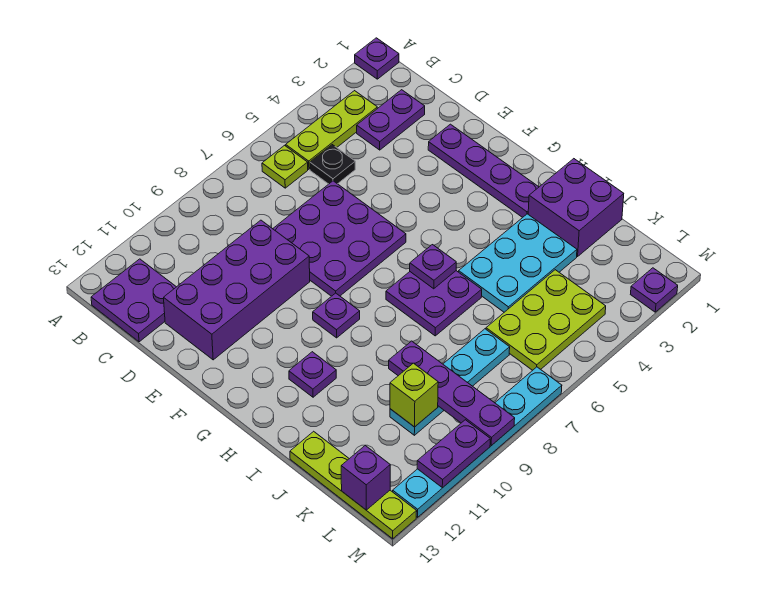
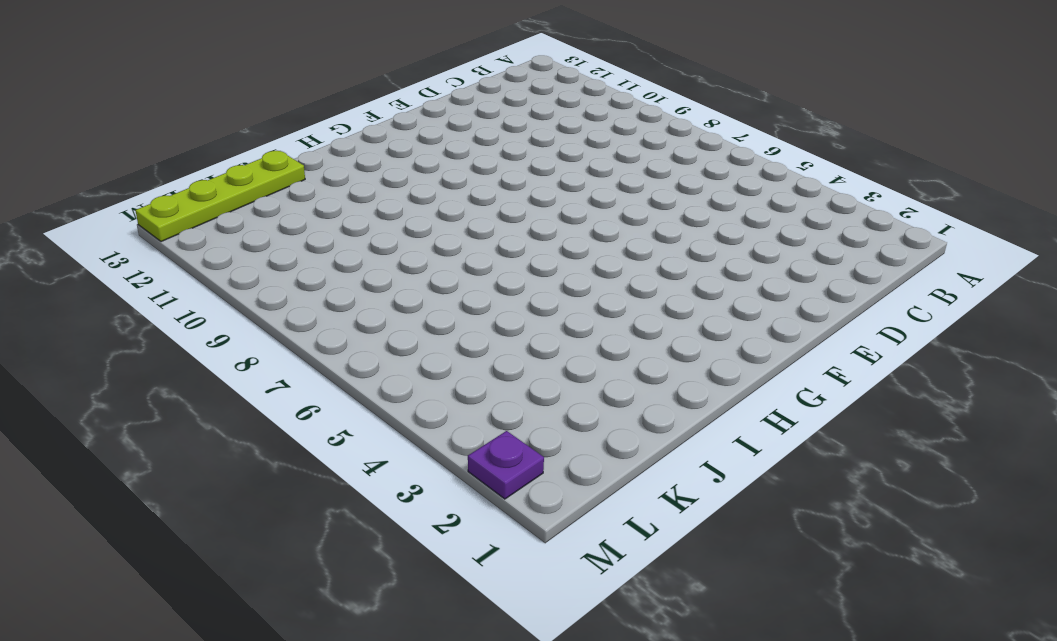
none -> purple plate A1 level 1
none -> lime plate B3:B5 level 1
none -> lime plate B6 level 1

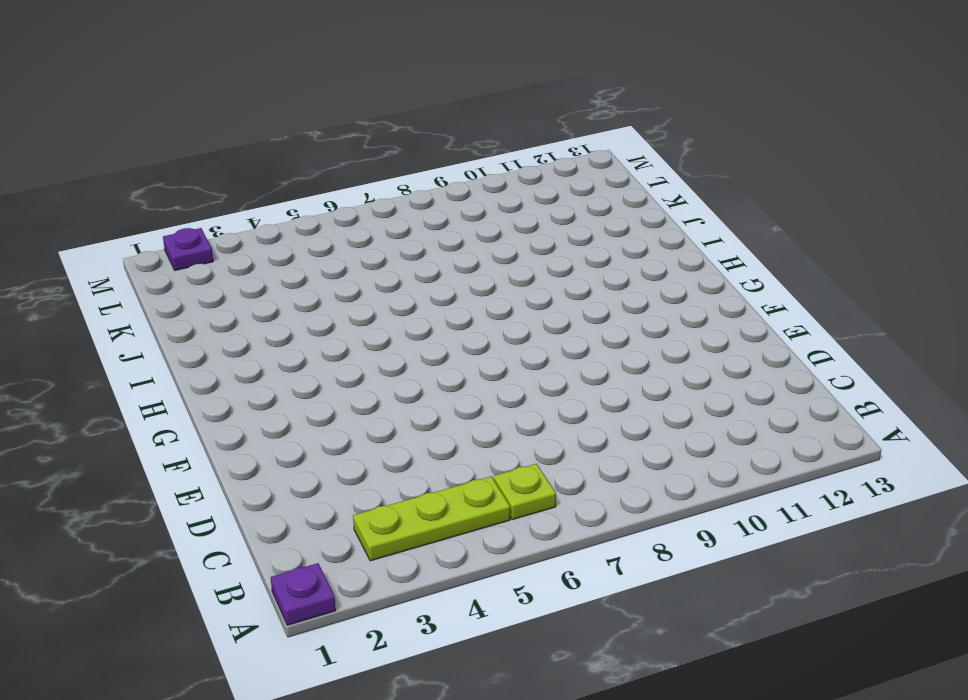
none -> purple plate B12:C13 level 1
none -> purple plate C2:C3 level 1
none -> black plate C5 level 1

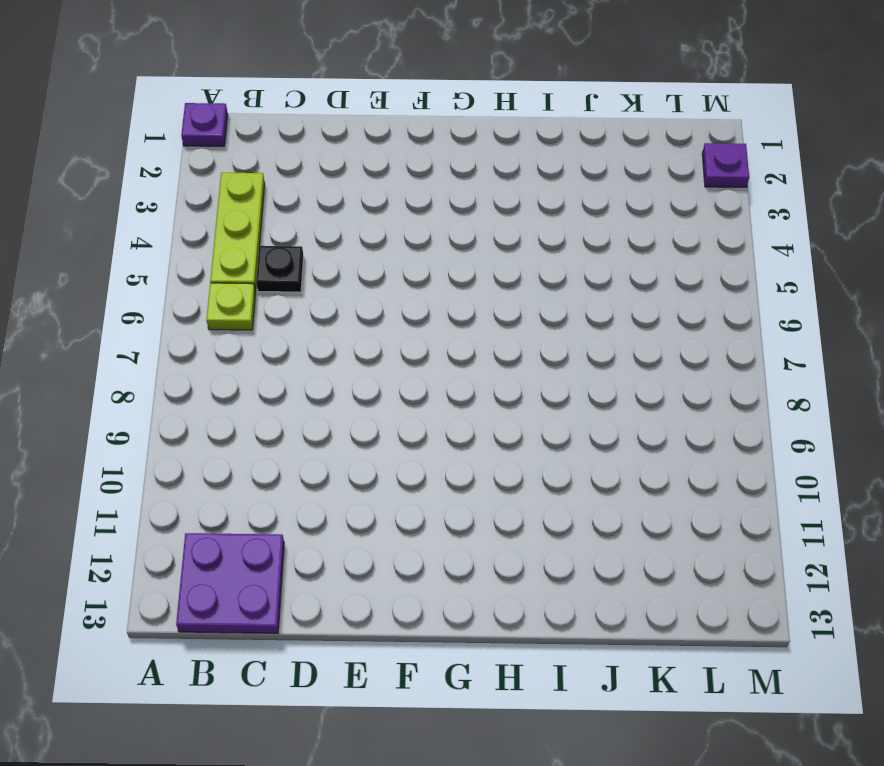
none -> purple plate C2:C3 level 1
none -> purple plate D6:F8 level 1
none -> purple brick D9:E12 level 1

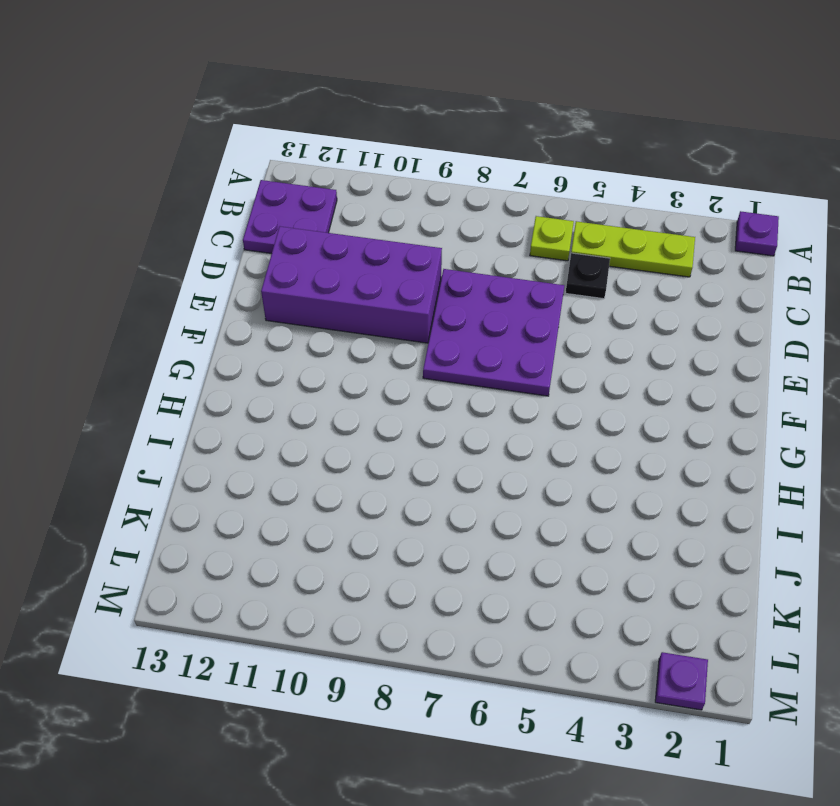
none -> purple plate C2:C3 level 1
none -> purple plate E2:H2 level 1
none -> purple plate G9 level 1

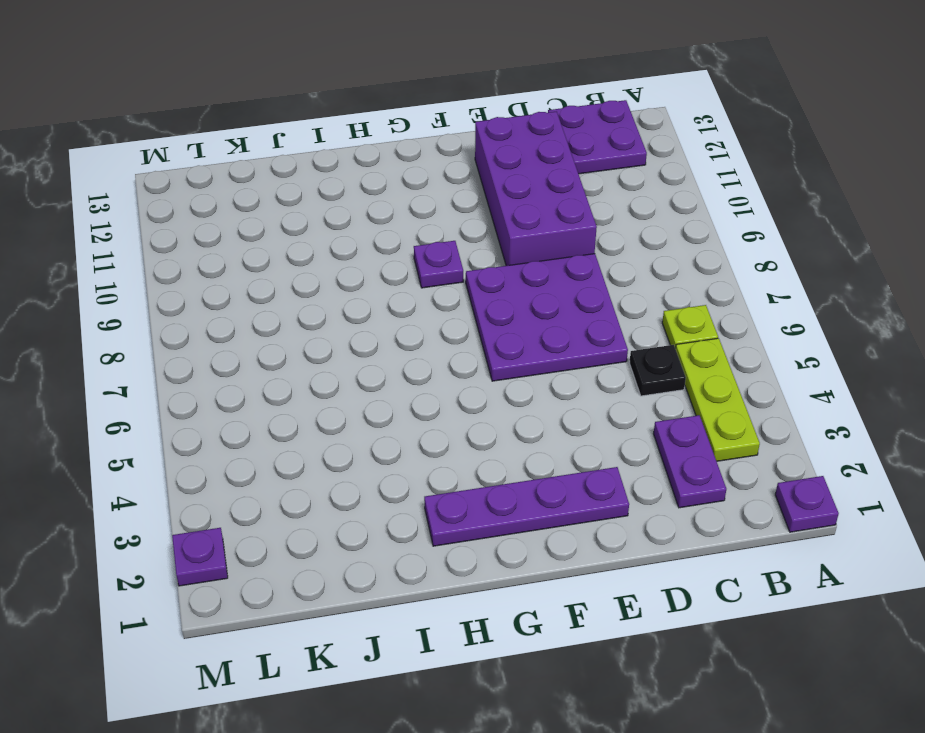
none -> purple plate H6:I7 level 1
none -> purple plate H11 level 1
none -> purple brick I1:J2 level 1

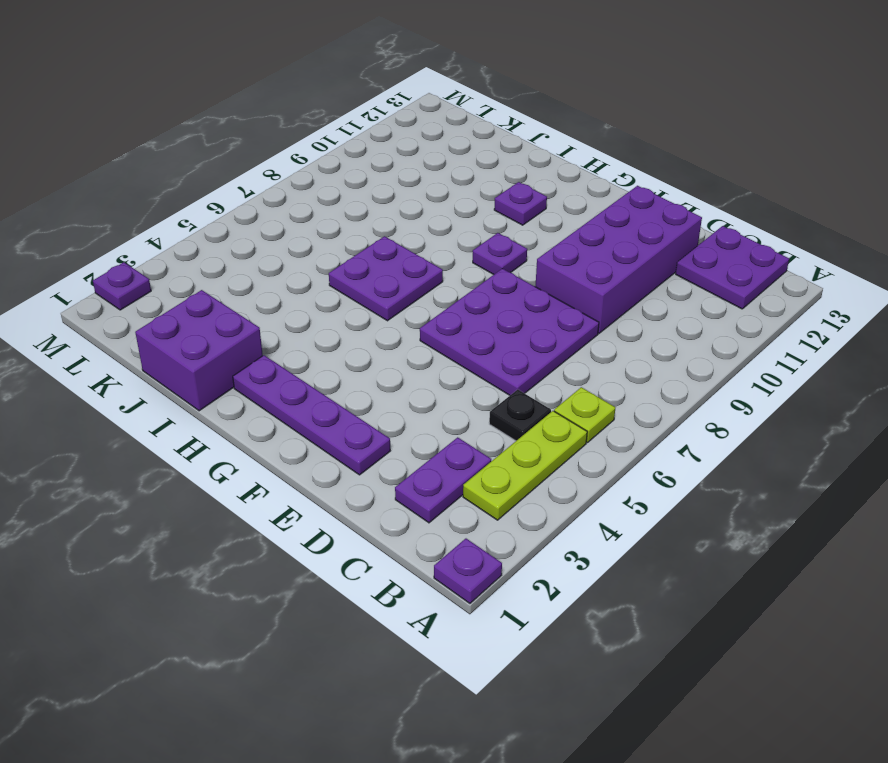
none -> cyan plate I3:J5 level 1
none -> lime plate J13:M13 level 1
none -> lime plate K4:L6 level 1

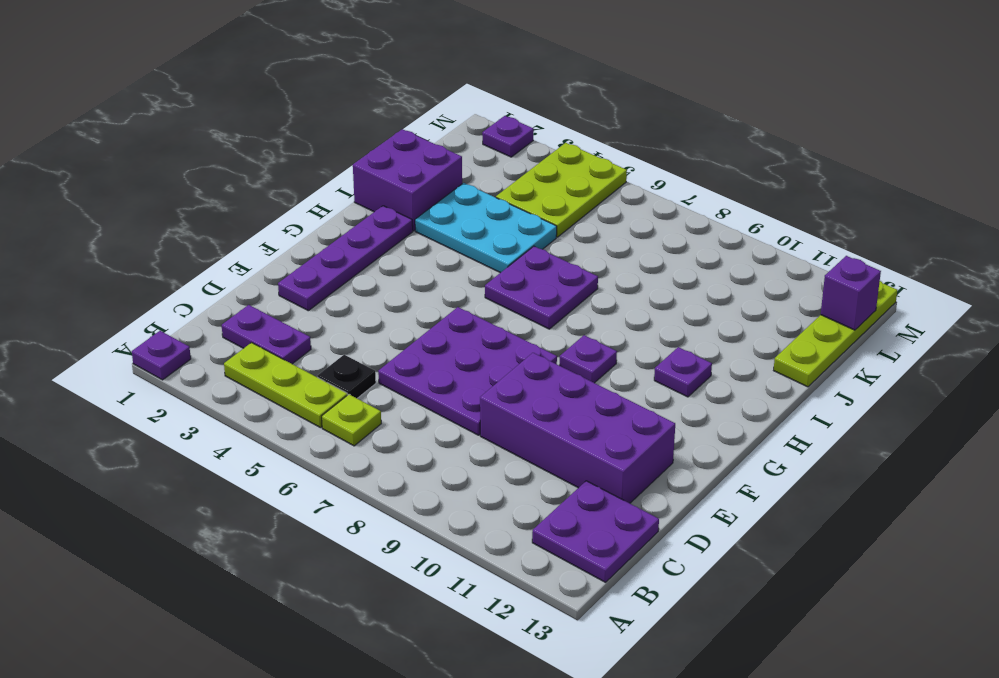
lime plate K4:M5 level 1 -> lime plate K4:L6 level 1
none -> cyan plate K7:K10 level 1
none -> cyan plate M7:M12 level 1
none -> purple plate H6 level 2

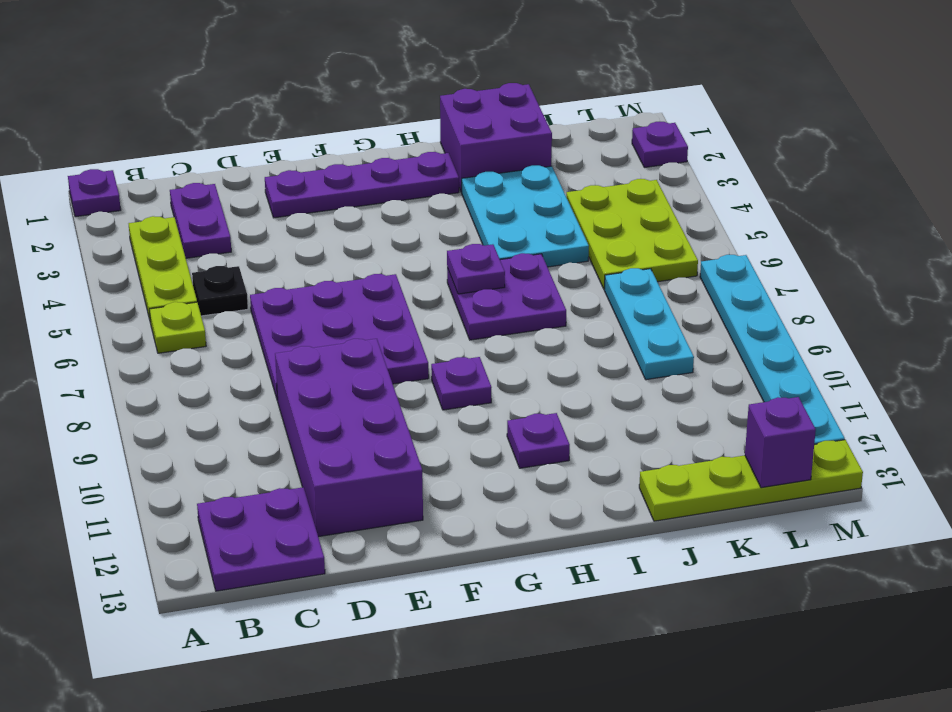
cyan plate K7:K9 level 1 -> cyan plate K7:K10 level 1
none -> purple plate J9:M9 level 2
none -> lime brick K10 level 2
none -> purple plate M10:M11 level 2

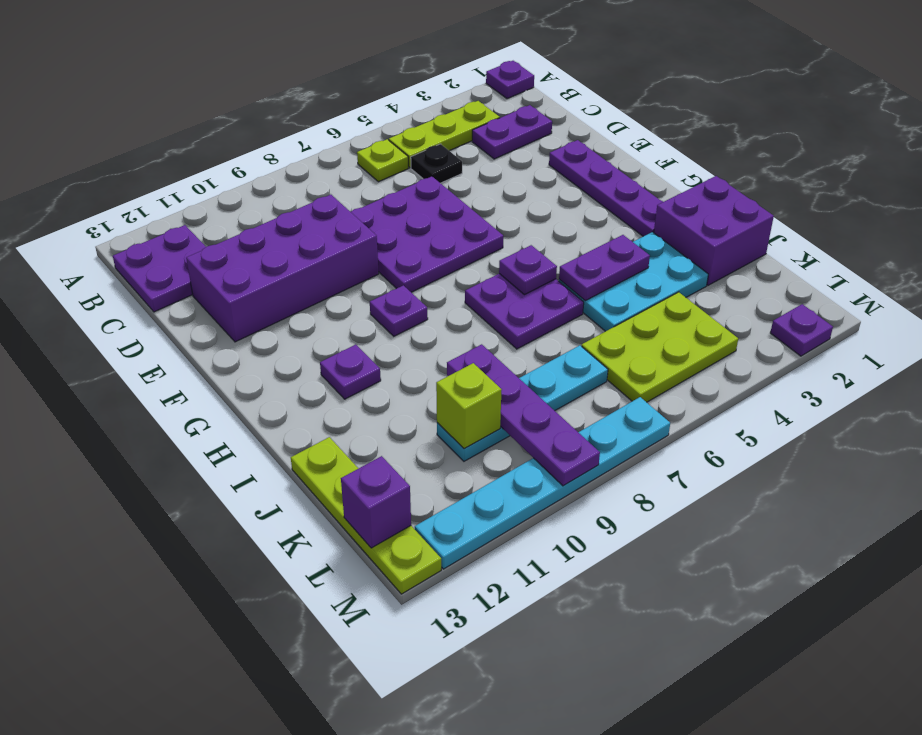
purple plate I4:I5 level 2 -> purple plate M10:M11 level 2

